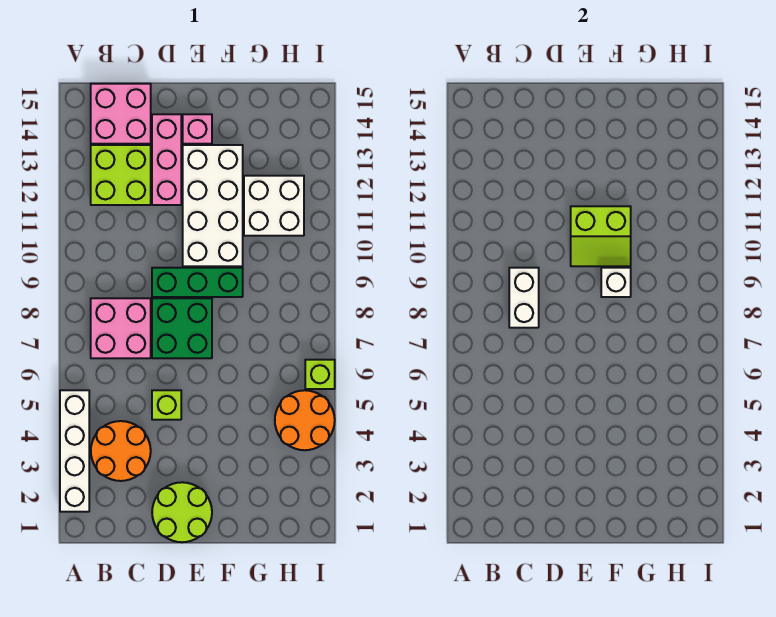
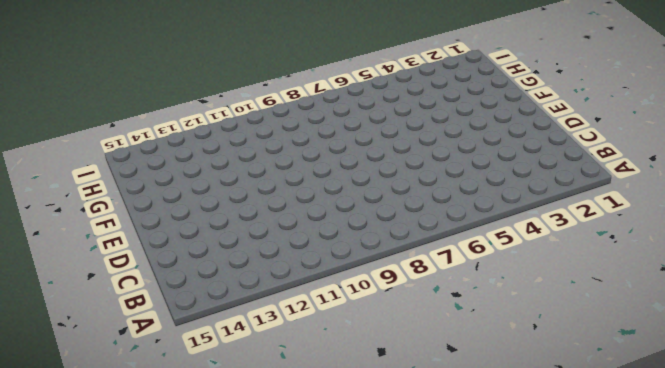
none -> white brick A2:A5 level 1
none -> orange round brick B3:C4 level 1
none -> pink brick B7:C8 level 1

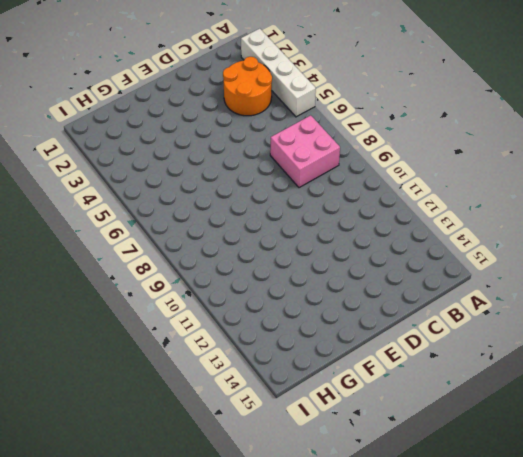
none -> lime brick B12:C13 level 1
none -> pink brick B14:C15 level 1
none -> lime round brick D1:E2 level 1

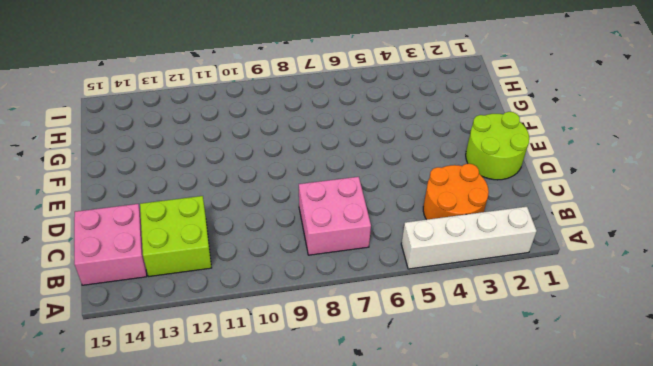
none -> lime brick D5 level 1
none -> green brick D7:E8 level 1
none -> green brick D9:F9 level 1

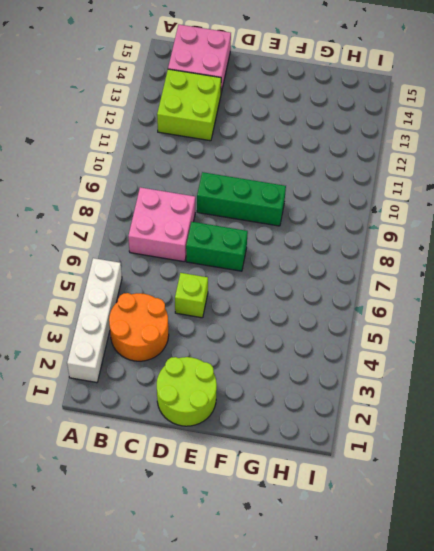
green brick D7:E7 level 1 -> green brick D7:E8 level 1
none -> pink brick D12:D14 level 1
none -> white brick E10:F13 level 1
none -> pink brick E14 level 1

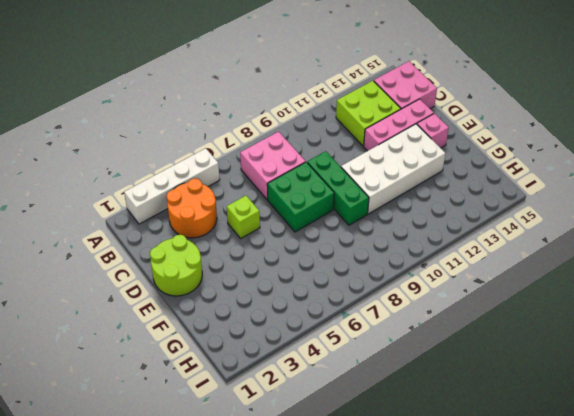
none -> white brick G11:H12 level 1
none -> orange round brick H4:I5 level 1
none -> lime brick I6 level 1

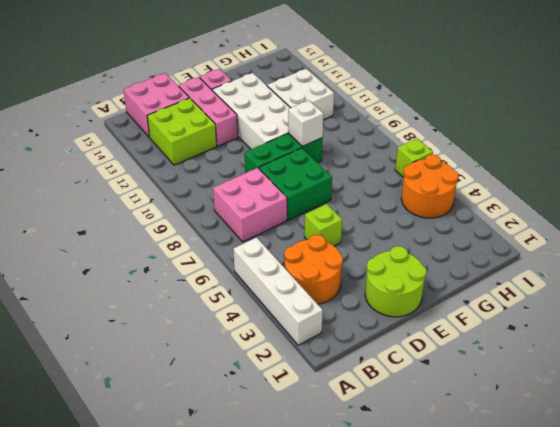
none -> white brick C8:C9 level 2
none -> lime slope E10:F11 level 2 top 11

